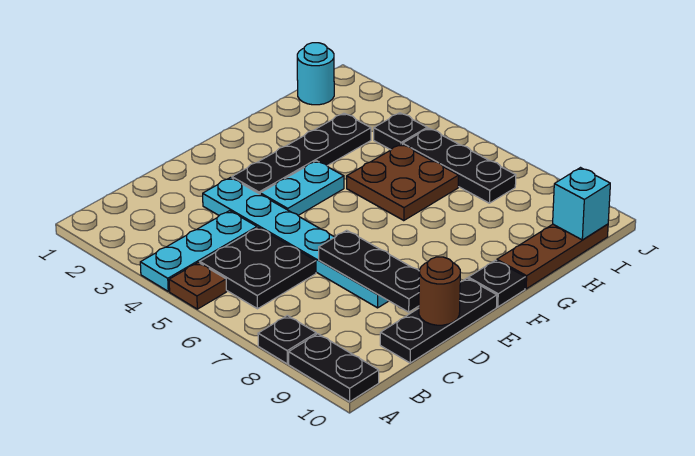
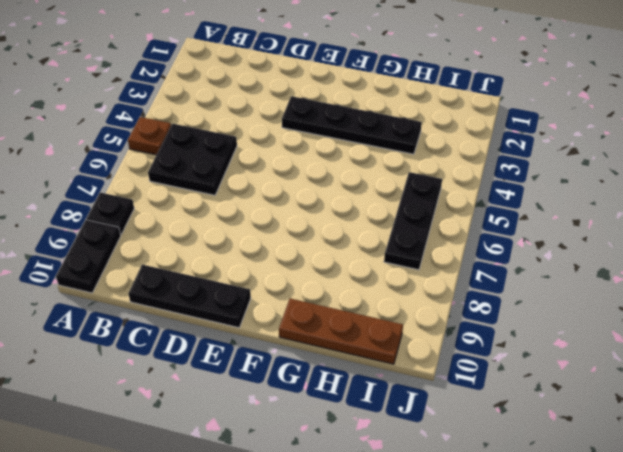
none -> cyan plate A4:C4 level 1
none -> cyan plate D3:D8 level 1
none -> cyan plate E4:F4 level 1

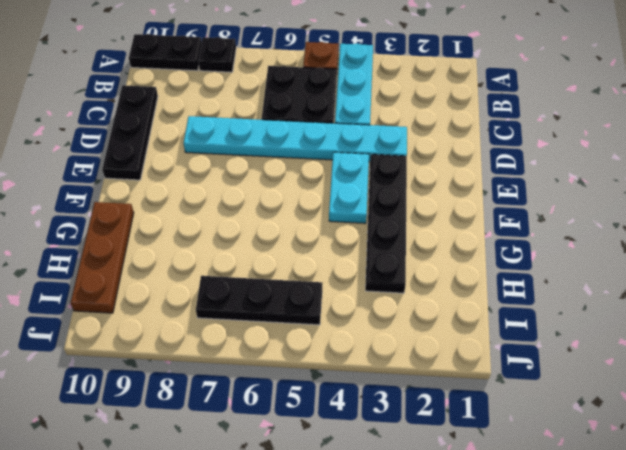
none -> black plate F10 level 1
none -> brown plate G5:H6 level 1
none -> cyan round brick I1 level 1

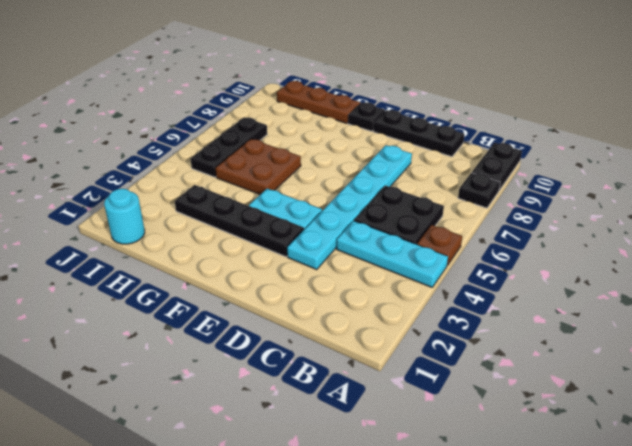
none -> black plate I4 level 1
none -> black plate D7:D9 level 2
none -> brown round brick D10 level 2

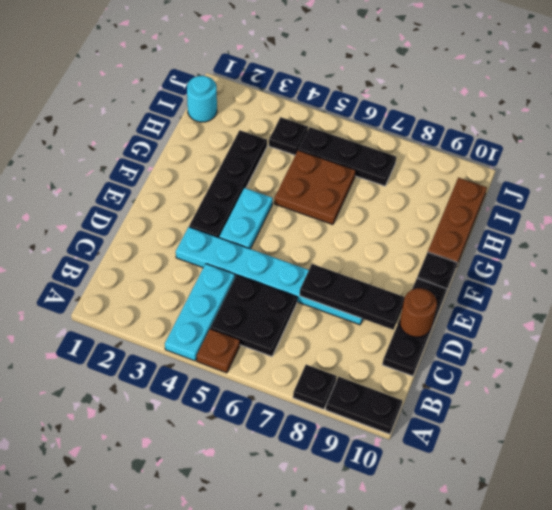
none -> cyan brick I10 level 2

